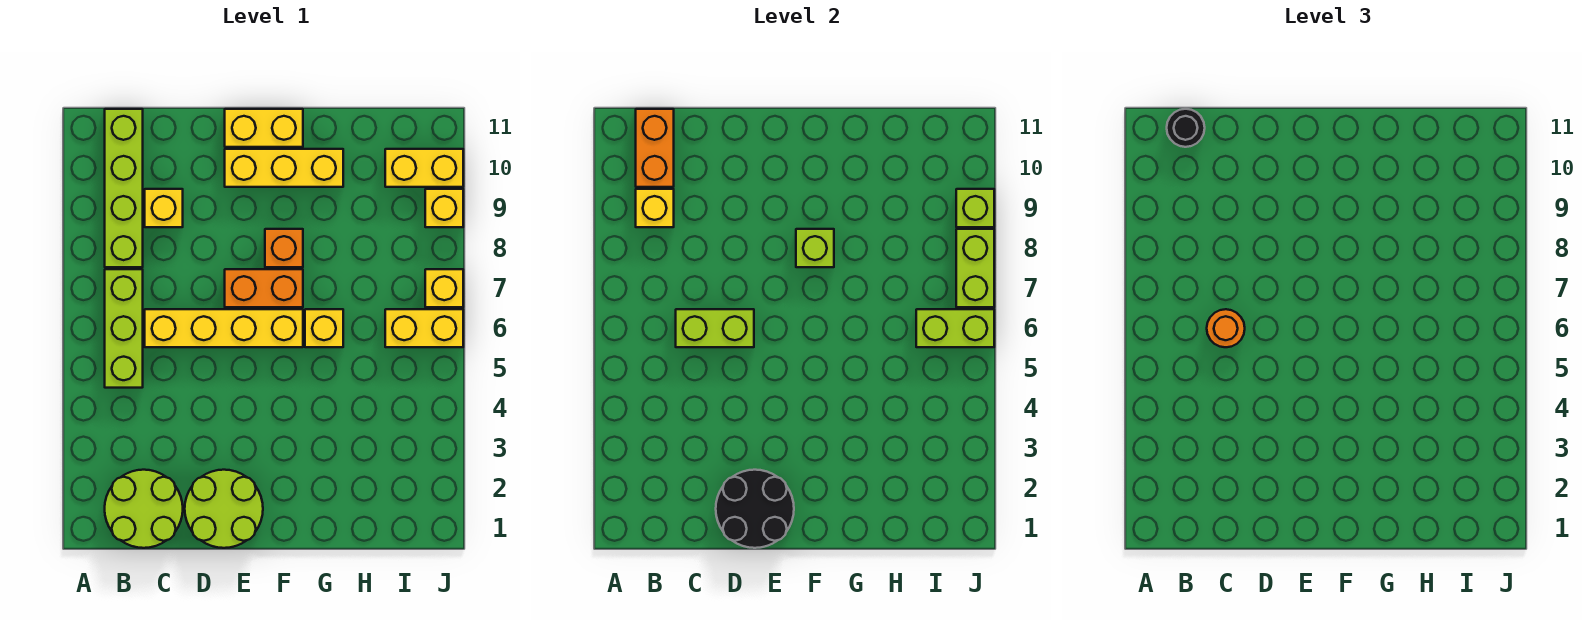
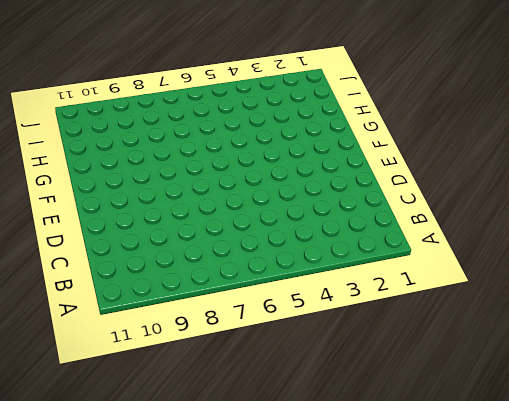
none -> lime round brick B1:C2 level 1
none -> lime brick B5:B7 level 1
none -> lime brick B8:B11 level 1

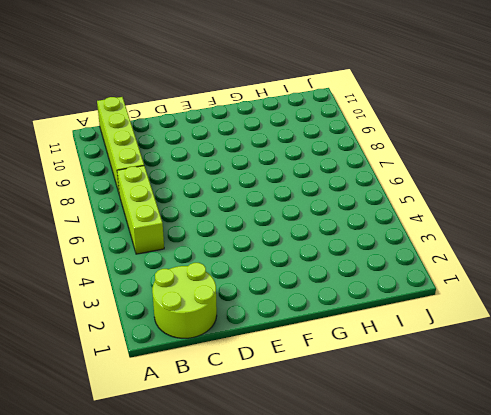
none -> yellow brick C6:F6 level 1
none -> yellow brick C9 level 1
none -> lime round brick D1:E2 level 1

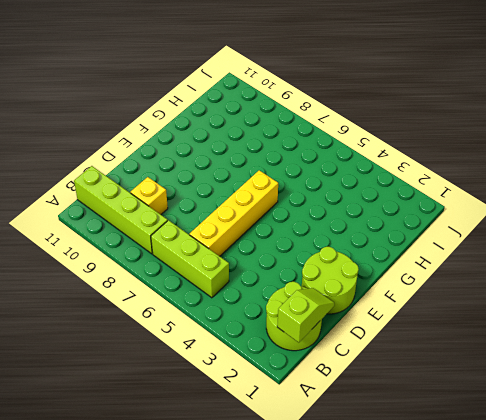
lime slope B1:C1 level 2 top B -> none
none -> orange brick E7:F7 level 1
none -> yellow brick E10:G10 level 1
none -> yellow brick E11:F11 level 1

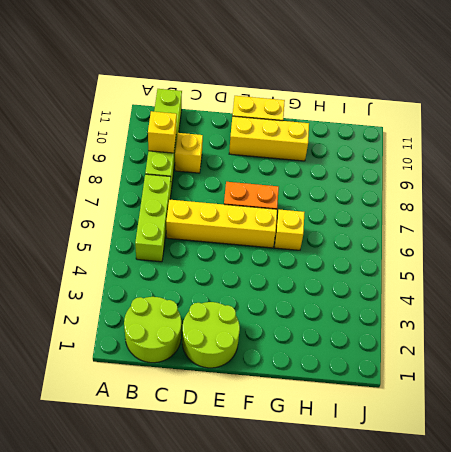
none -> orange brick F8 level 1
none -> yellow brick I6:J6 level 1
none -> yellow brick I10:J10 level 1

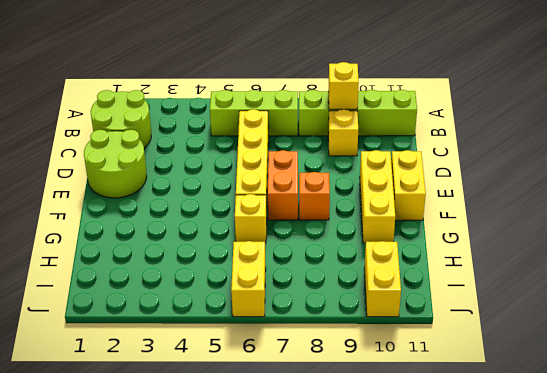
none -> yellow brick J7 level 1
none -> yellow brick J9 level 1
none -> orange brick B10:B11 level 2

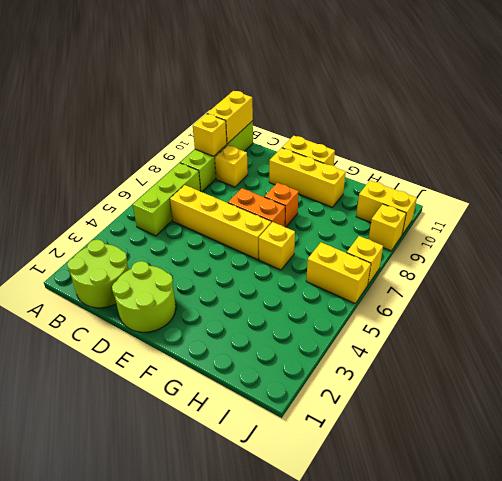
yellow brick B10:B11 level 2 -> orange brick B10:B11 level 2
none -> lime brick C6:D6 level 2
none -> black round brick D1:E2 level 2
none -> lime brick F8 level 2

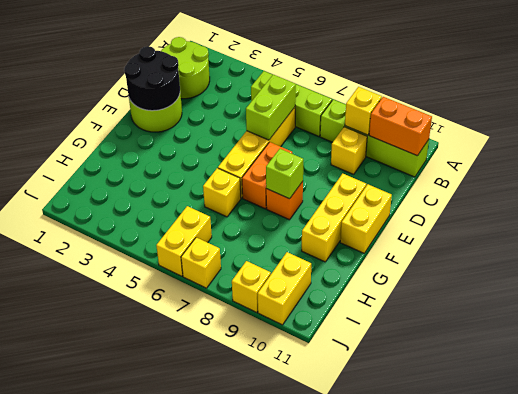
none -> lime brick I6:J6 level 2
none -> lime brick J7:J8 level 2
none -> lime brick J9 level 2

